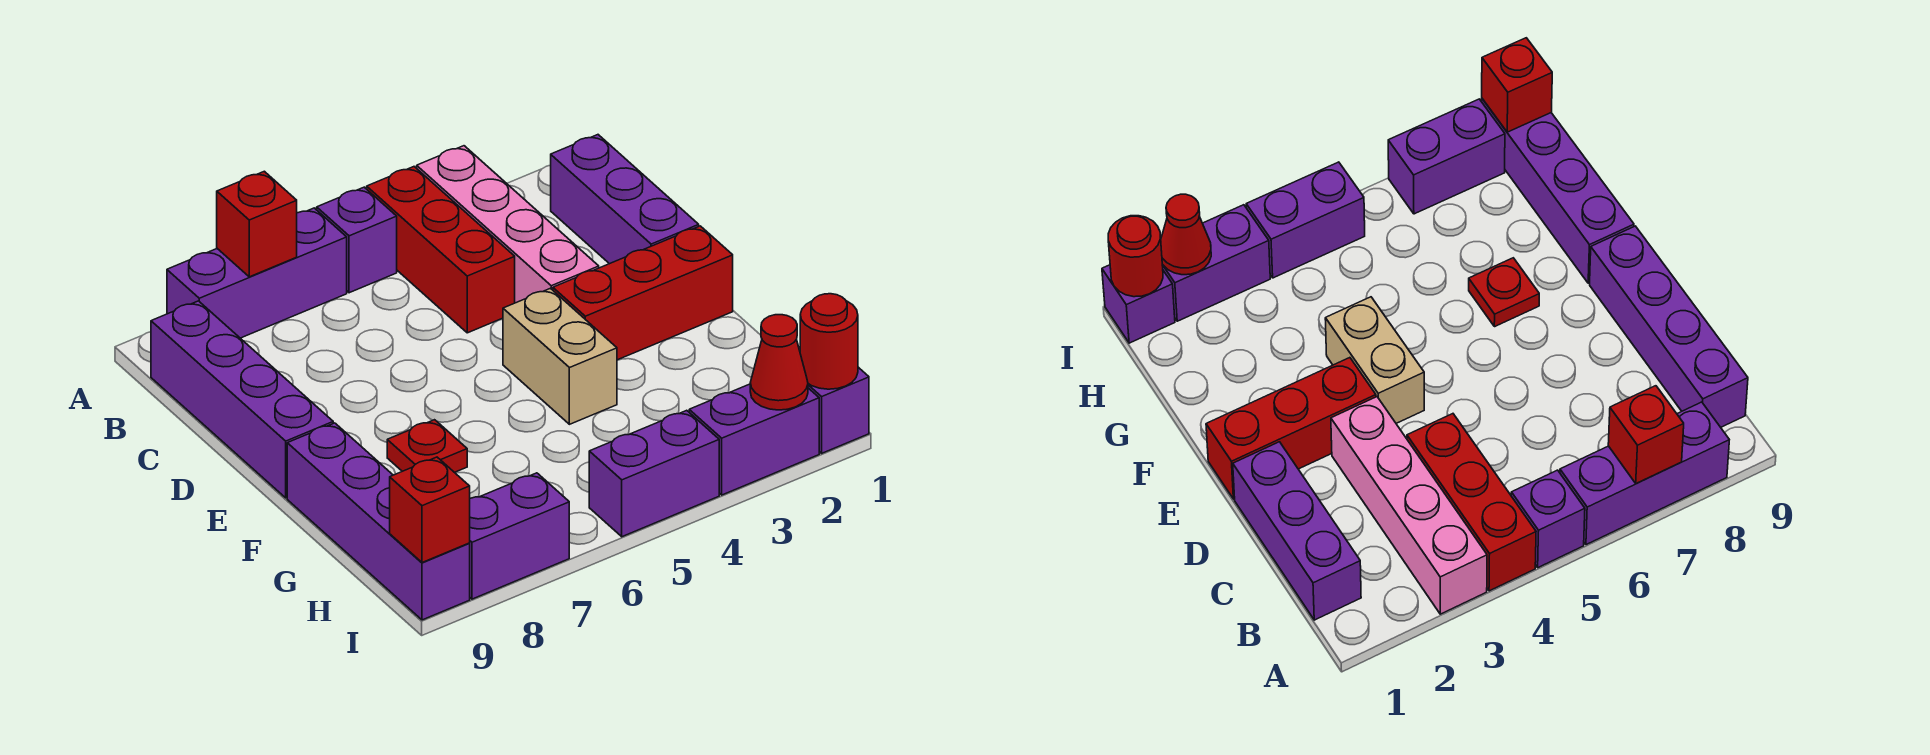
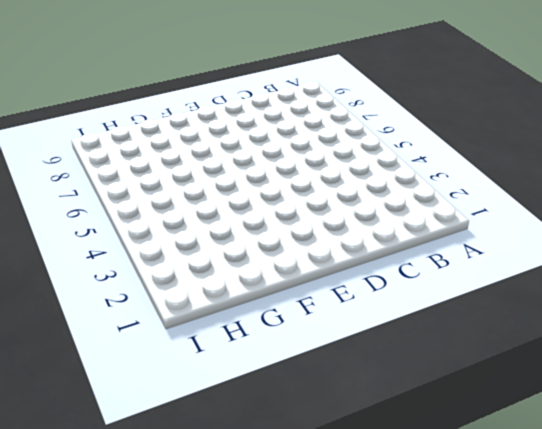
none -> pink brick A3:D3 level 1
none -> red brick A4:C4 level 1
none -> purple brick A5 level 1

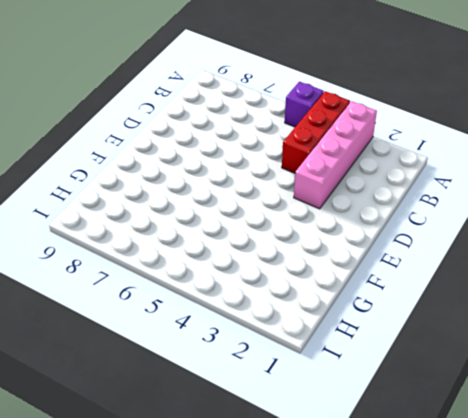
none -> purple brick A6:A8 level 1
none -> purple brick B1:D1 level 1
none -> purple brick B9:E9 level 1

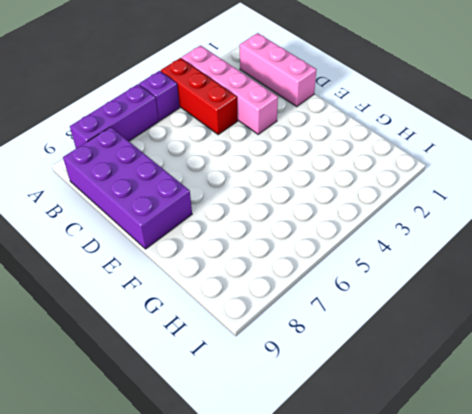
pink brick B1:D1 level 1 -> purple brick B1:D1 level 1
purple brick B8:E9 level 1 -> purple brick B9:E9 level 1
none -> red brick E1:E3 level 1
none -> tan brick E4:F4 level 1
none -> red plate F7 level 1

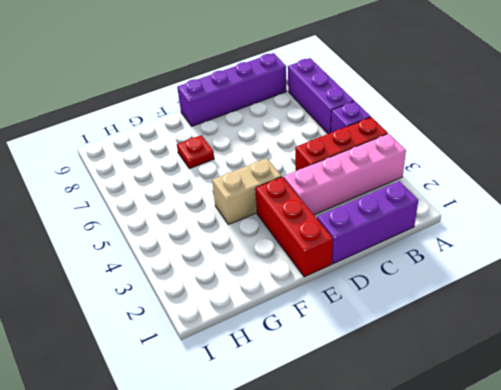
none -> purple brick F9:I9 level 1
none -> purple brick I1 level 1
none -> purple brick I2:I3 level 1

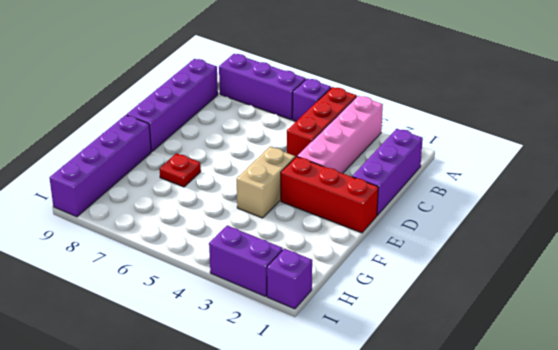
none -> purple brick I4:I5 level 1
none -> purple brick I7:I8 level 1
none -> red brick A7 level 2

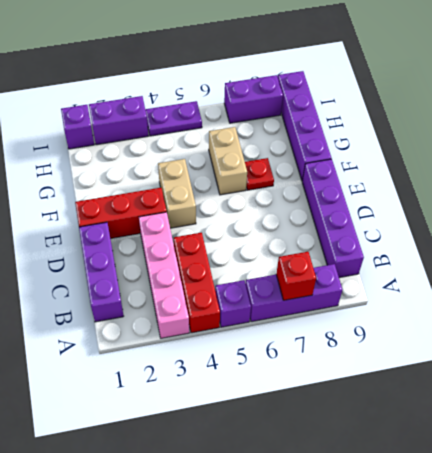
tan brick F6:G6 level 1 -> none
purple plate I4:I5 level 1 -> purple brick I4:I5 level 1
none -> red round brick I1 level 2
none -> red cone I2 level 2
none -> red brick I9 level 2

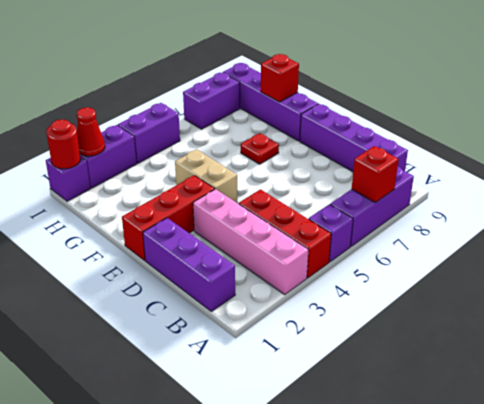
red brick G9 level 2 -> red brick I9 level 2

